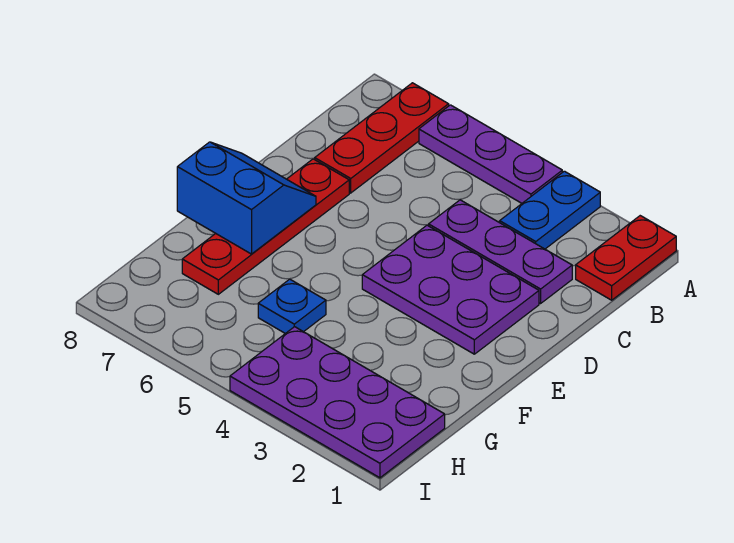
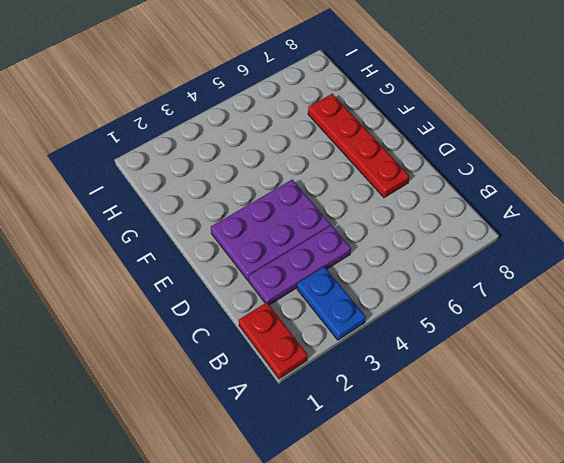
none -> purple plate A4:A6 level 1
none -> red plate A7:C7 level 1

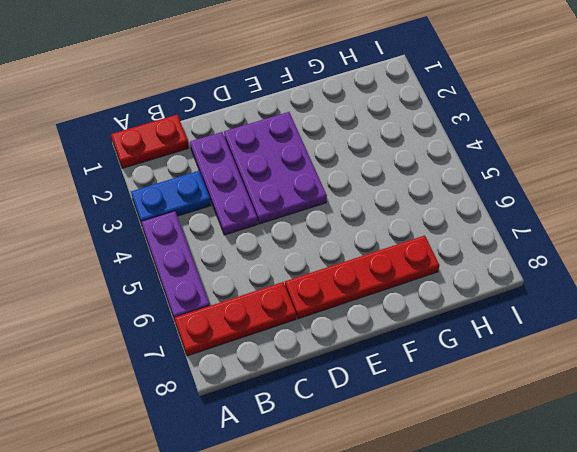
none -> blue plate G5 level 1
none -> purple plate H1:I4 level 1

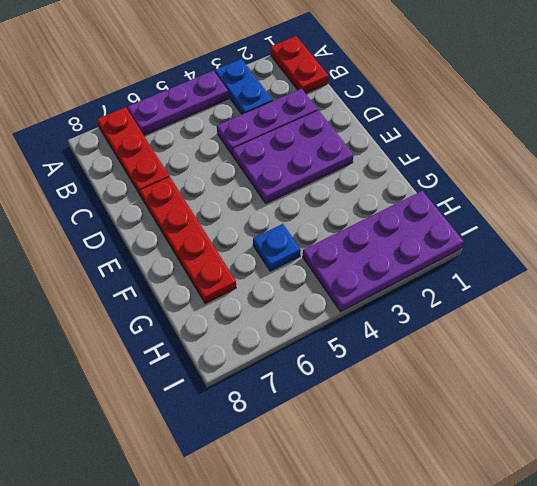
none -> blue slope E7:F8 level 2 top F

